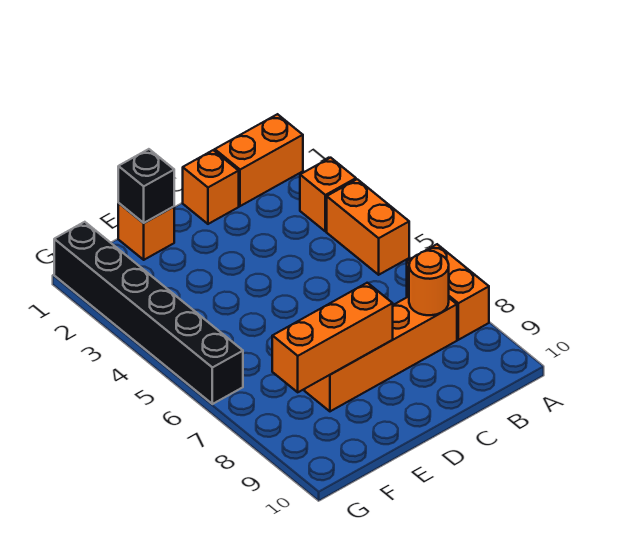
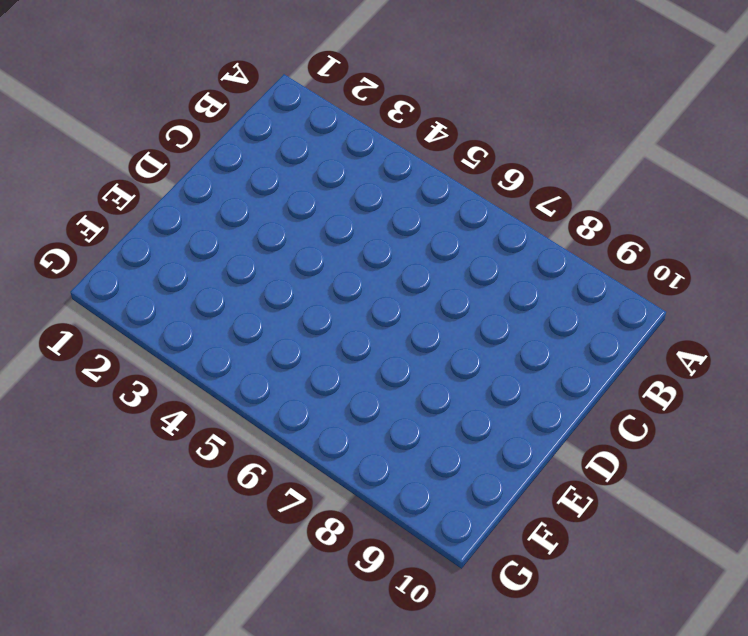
none -> orange brick A1:B1 level 1
none -> orange brick A3 level 1

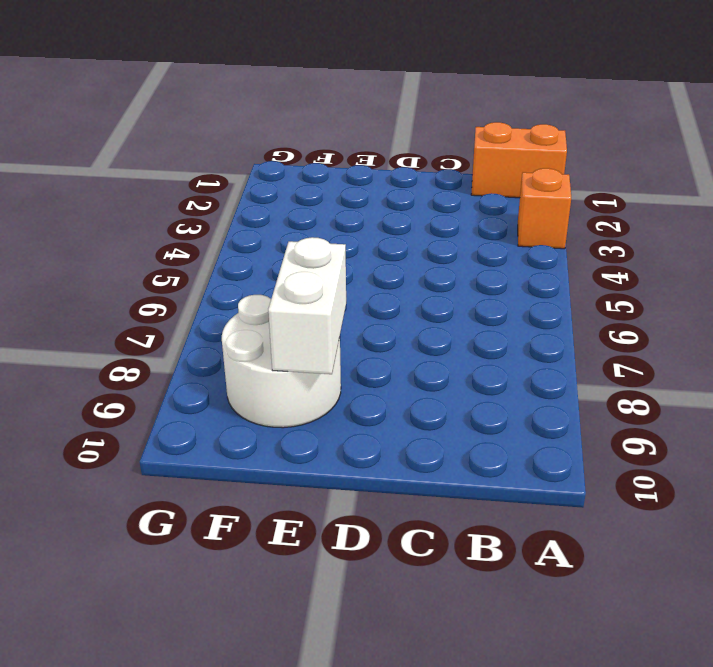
white round brick E8:F9 level 1 -> orange brick B8:E8 level 1
white brick E8:E9 level 2 -> orange brick D8:F8 level 2
none -> orange brick A4:A5 level 1
none -> orange brick A7:A8 level 1

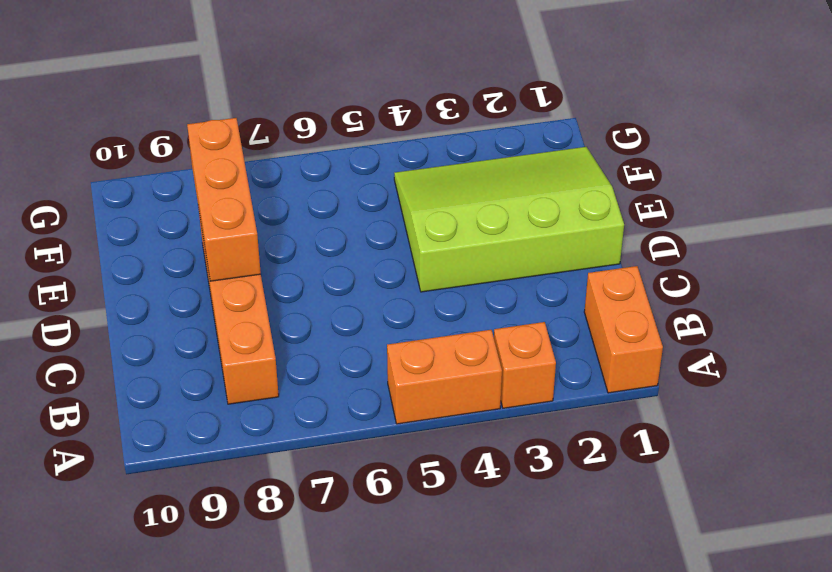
lime slope D1:F4 level 1 top D -> orange brick E1 level 1
none -> orange brick A7:A8 level 1
none -> orange brick C1 level 1

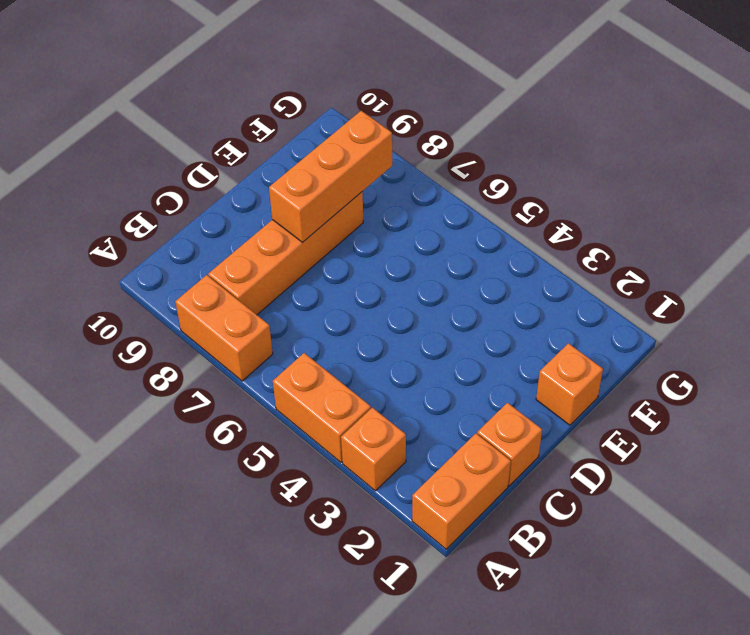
none -> black brick G1:G6 level 1
none -> orange round brick B8 level 2

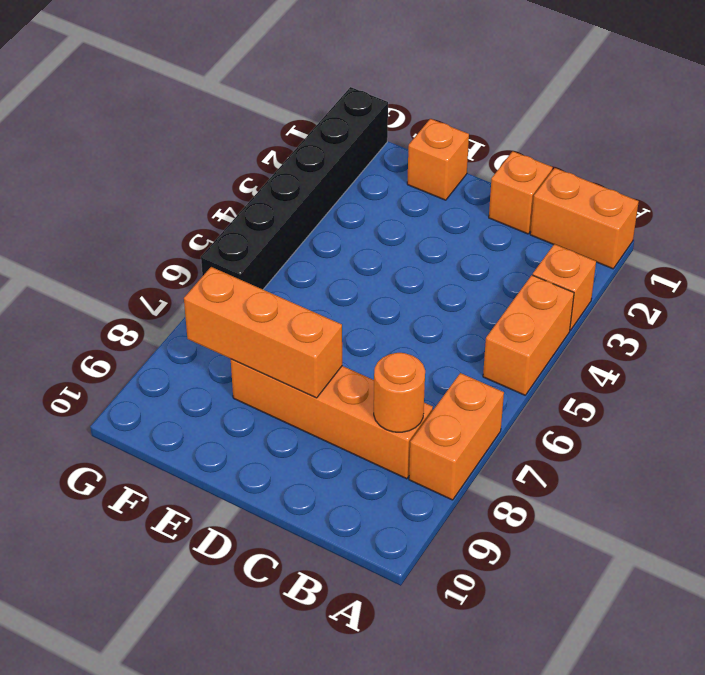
none -> black brick E1 level 2

